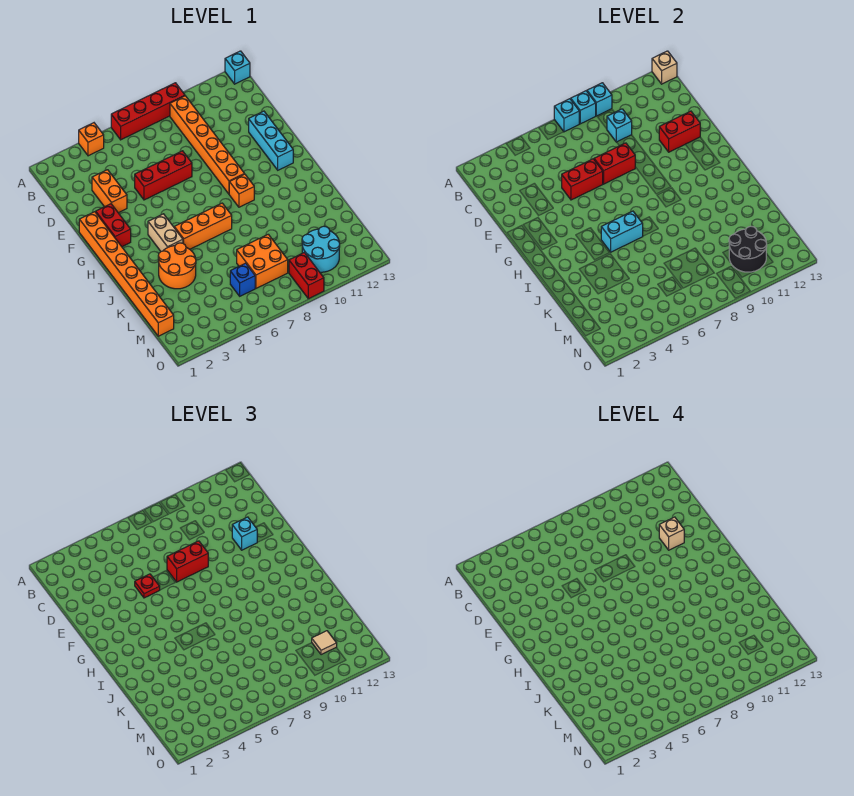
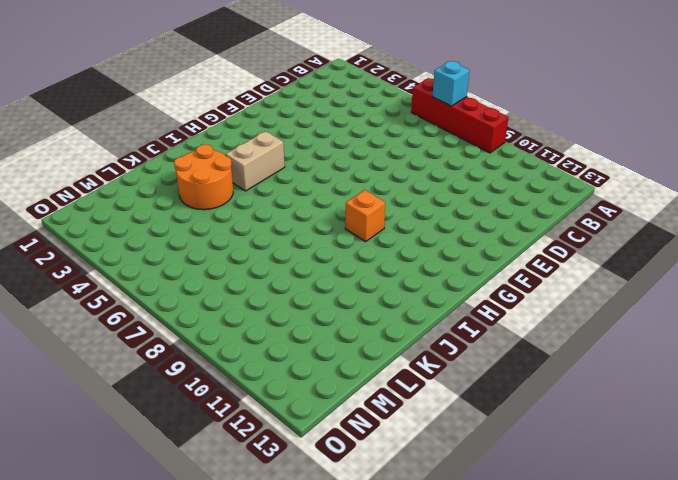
none -> orange brick A4 level 1
none -> cyan brick A13 level 1
none -> orange brick B9:G9 level 1
none -> orange brick D3:E3 level 1

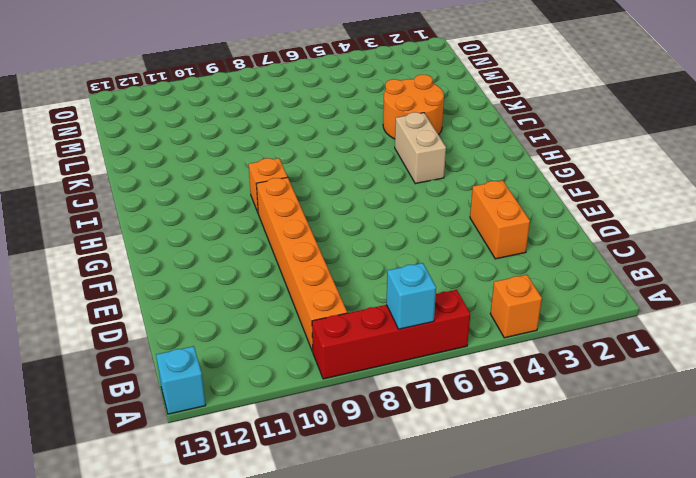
none -> red brick E5:E7 level 1
none -> cyan brick E12:G12 level 1
none -> orange brick F1:M1 level 1
none -> red brick F2:G2 level 1

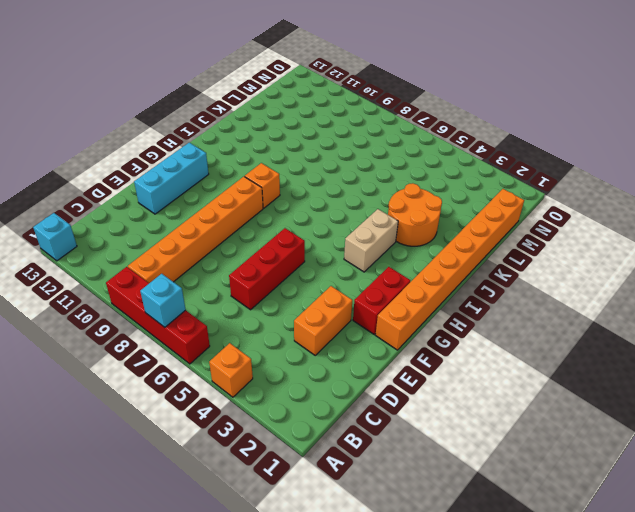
red brick D6:F6 level 1 -> red brick E5:E7 level 1
none -> orange brick I5:I7 level 1
none -> orange brick L7:M8 level 1
none -> blue brick M6 level 1
none -> cyan round brick M10:N11 level 1

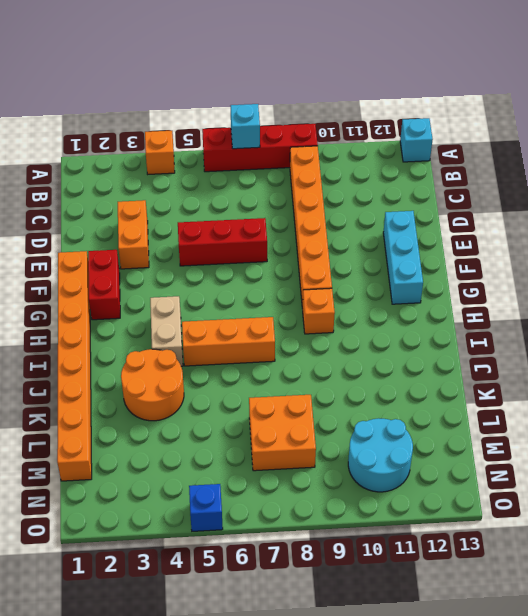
blue brick O5 level 1 -> blue brick M6 level 1
none -> red brick N9:O9 level 1
none -> cyan brick A8 level 2
none -> cyan brick A9 level 2
none -> tan brick A13 level 2

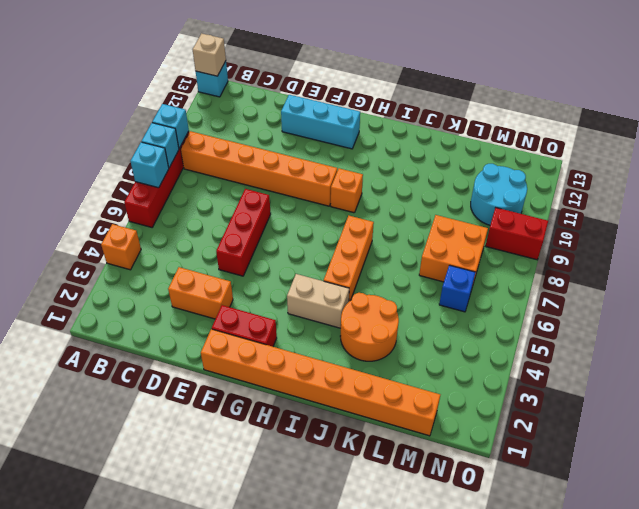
none -> cyan brick C9 level 2
none -> red brick E5:E6 level 2
none -> red brick E7:E8 level 2
none -> red brick E11:E12 level 2

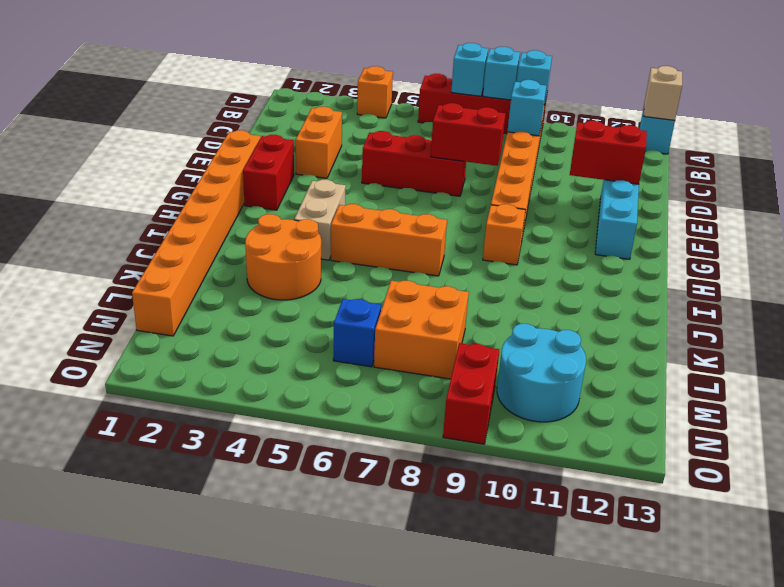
none -> red brick E5:E6 level 2
none -> cyan brick I5:I6 level 2
none -> black round brick M10:N11 level 2
none -> red plate E5 level 3

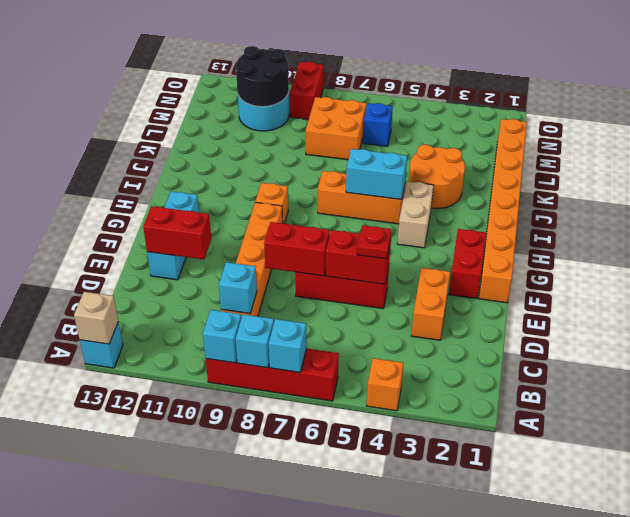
none -> red brick E7:E8 level 3
none -> cyan brick E11 level 3
none -> tan tile M11 level 3
none -> tan brick E11 level 4

